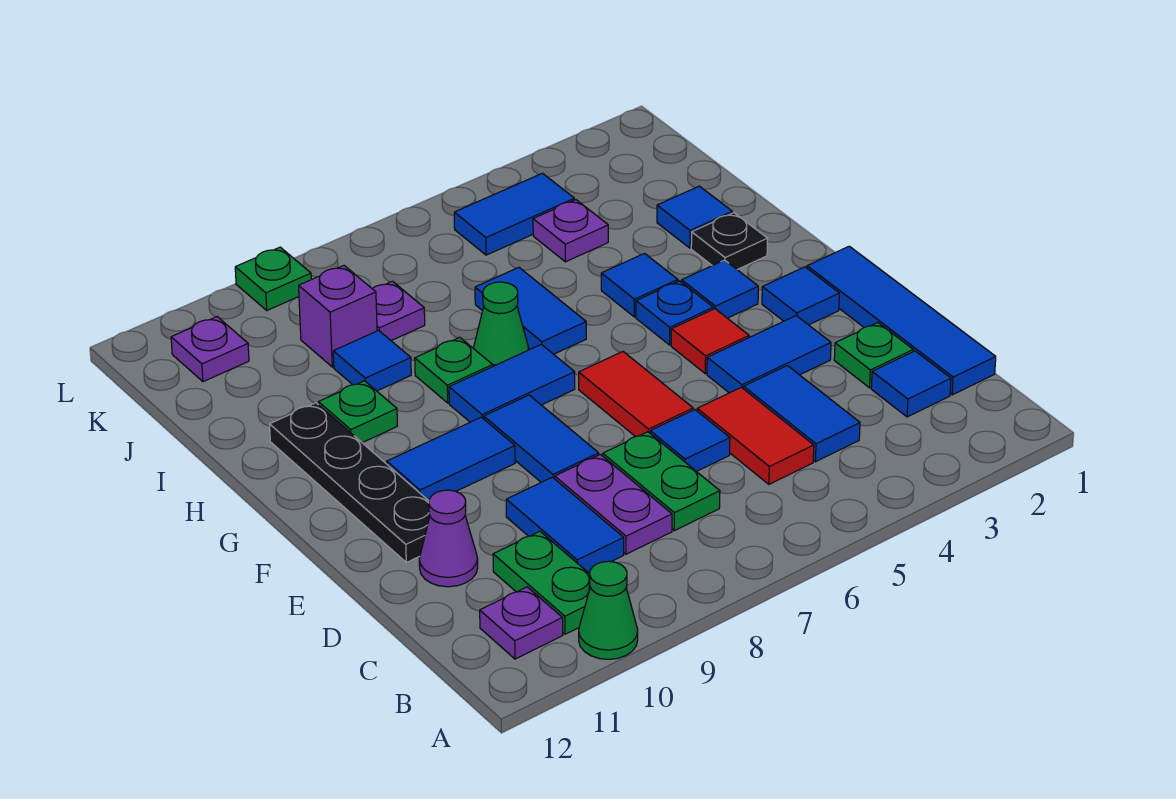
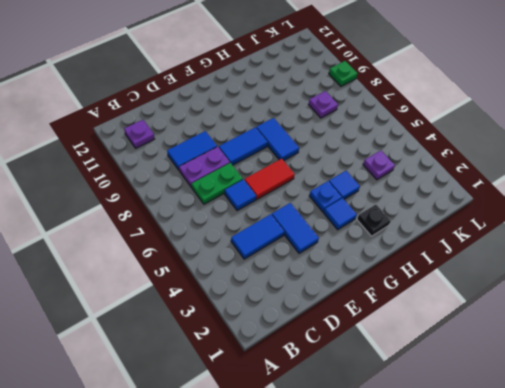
none -> green cone A10 level 1
none -> green plate B10:C10 level 1
none -> blue tile C1:F1 level 1
none -> blue tile C2 level 1

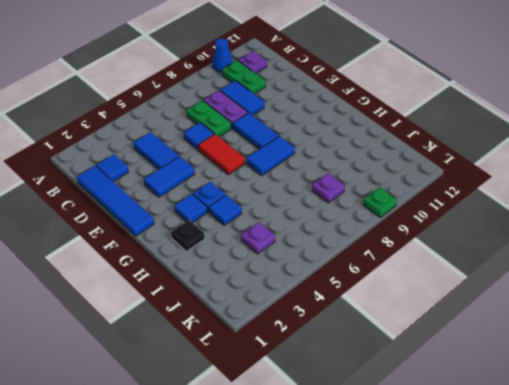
blue cone A10 level 1 -> green cone A10 level 1
none -> red tile C5:D5 level 1
none -> green plate D2 level 1
none -> purple cone D11 level 1
none -> black plate E11:H11 level 1

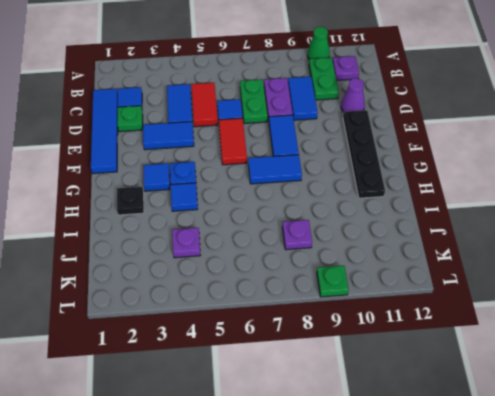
none -> blue tile F2 level 1
none -> red tile F4 level 1
none -> blue tile F9:F10 level 1
none -> blue tile H6:I6 level 1

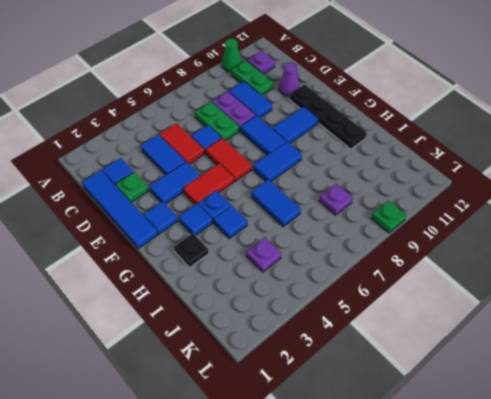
red tile F4:F5 level 1 -> red tile F4 level 1
none -> green cone H7 level 1
none -> green plate H8 level 1
none -> green plate H10 level 1
none -> blue tile I2 level 1

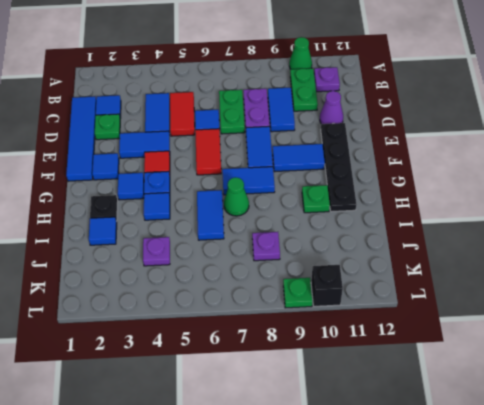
black brick L10 level 1 -> none
none -> green plate H8 level 1
none -> blue tile I9 level 1
none -> purple brick J9 level 1
none -> blue tile K4:K5 level 1

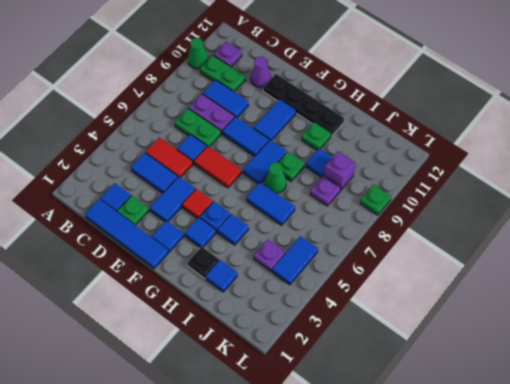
none -> purple plate K11 level 1

